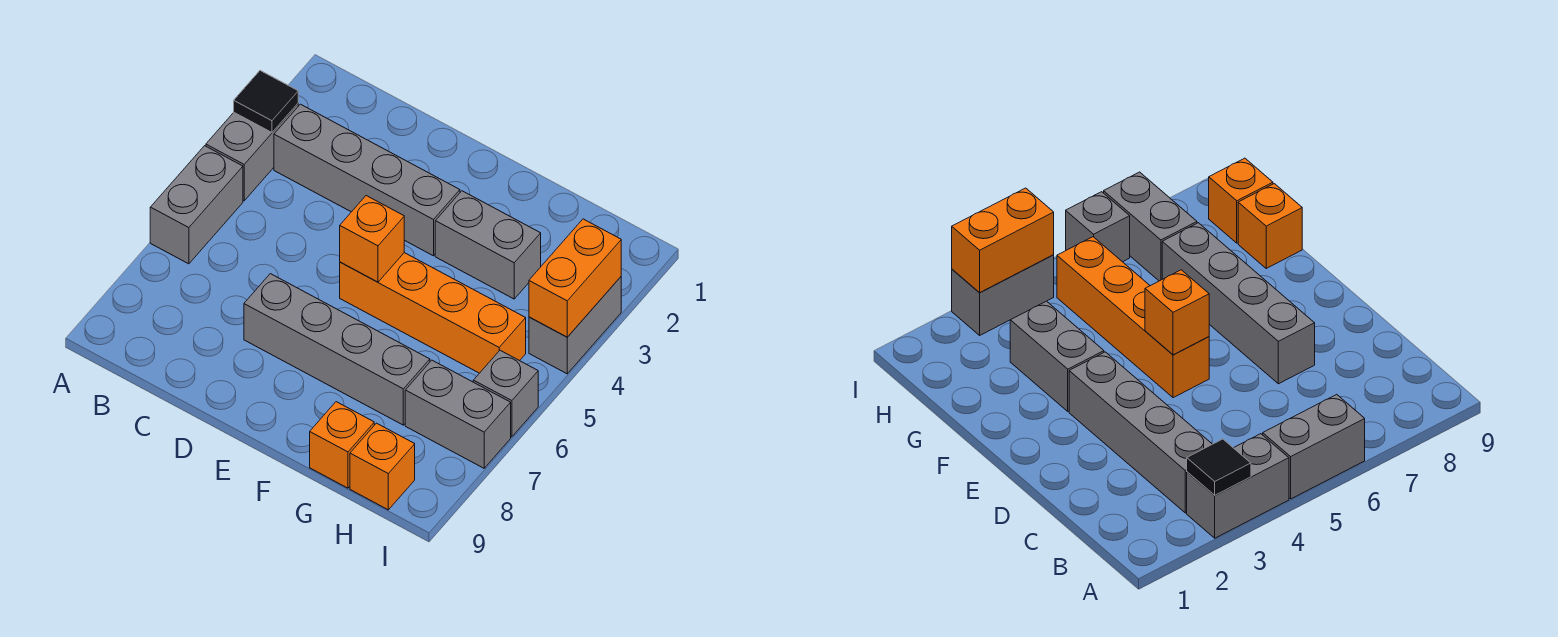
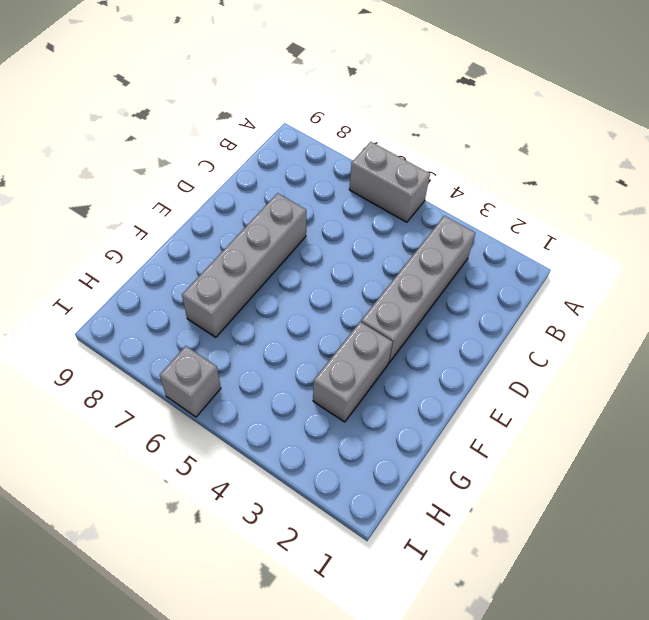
none -> grey brick A3:A4 level 1
none -> orange brick E5:H5 level 1
none -> orange brick G9 level 1

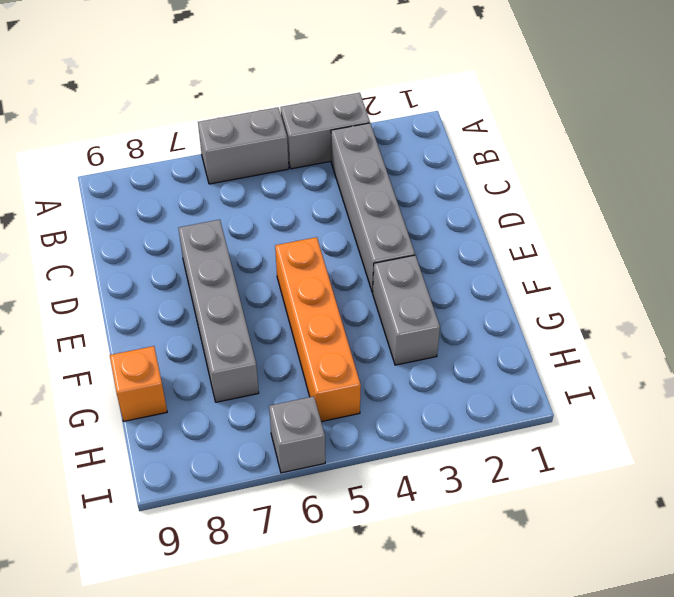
none -> grey brick H7:I7 level 1
none -> orange brick H9 level 1
none -> grey brick I3:I4 level 1

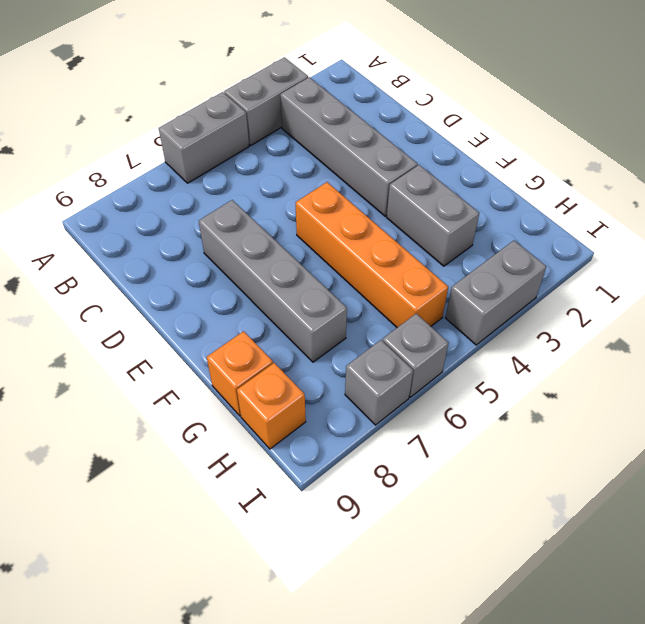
grey brick I7 level 1 -> grey brick H7:I7 level 1
none -> black tile A3 level 2
none -> orange brick E5 level 2
none -> orange brick I3:I4 level 2

